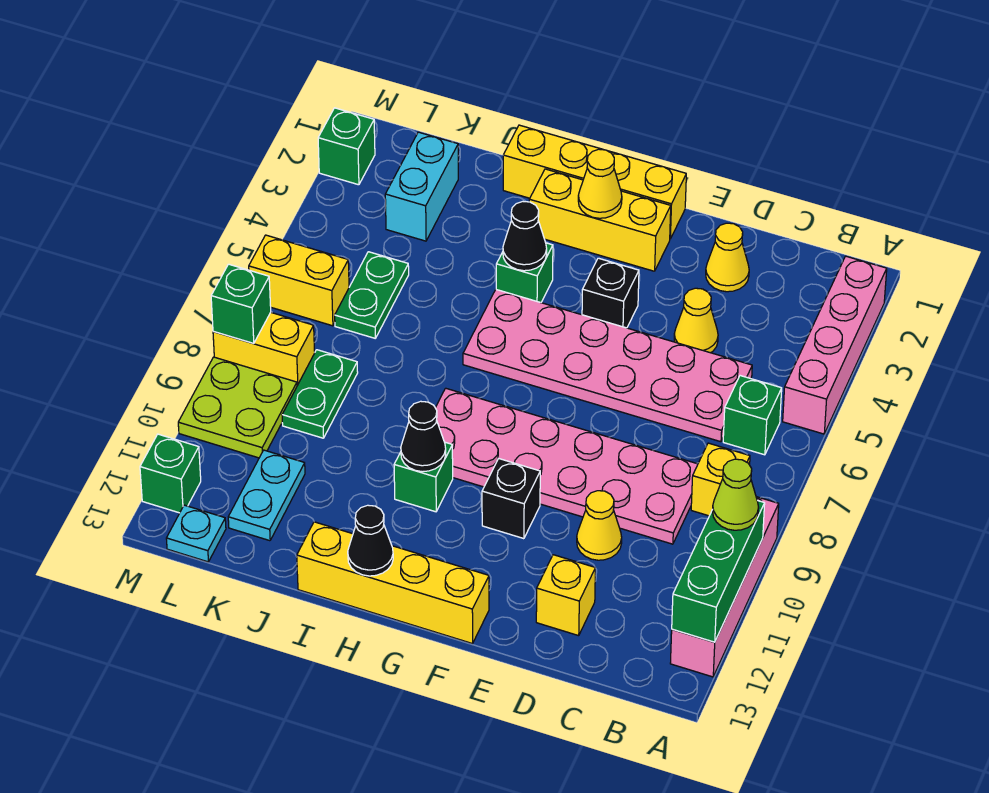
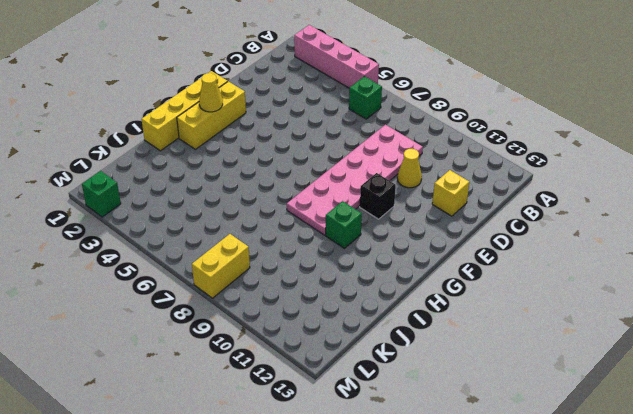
none -> pink brick A9:A12 level 1
none -> yellow brick B8 level 1
none -> pink plate C5:H6 level 1
none -> yellow cone D2 level 1

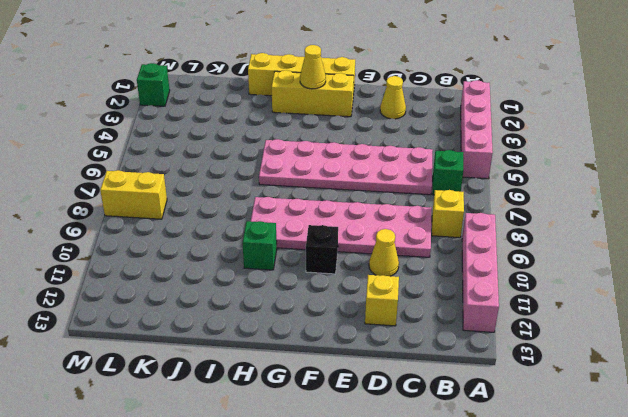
none -> yellow cone D4 level 1
none -> black brick F4 level 1
none -> yellow brick F13:I13 level 1
none -> green brick H4 level 1

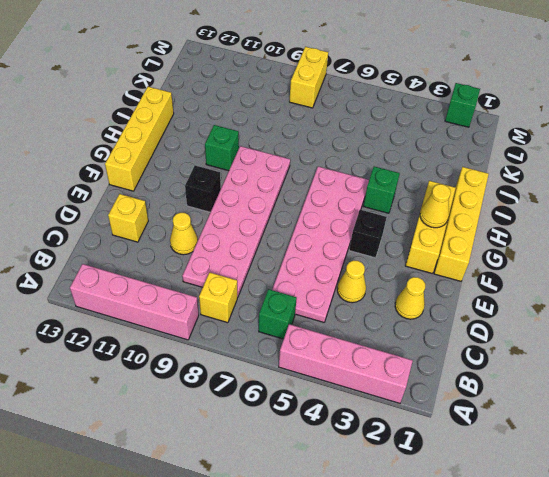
none -> cyan brick K2:K3 level 1
none -> green plate K5:K6 level 1
none -> green plate K8:K9 level 1
none -> cyan plate K11:K12 level 1

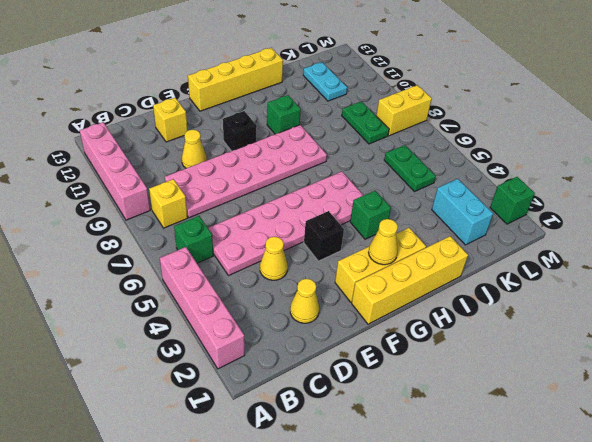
none -> yellow brick L6:M6 level 1
none -> lime plate L9:M10 level 1
none -> cyan plate L13 level 1
none -> green brick M12 level 1

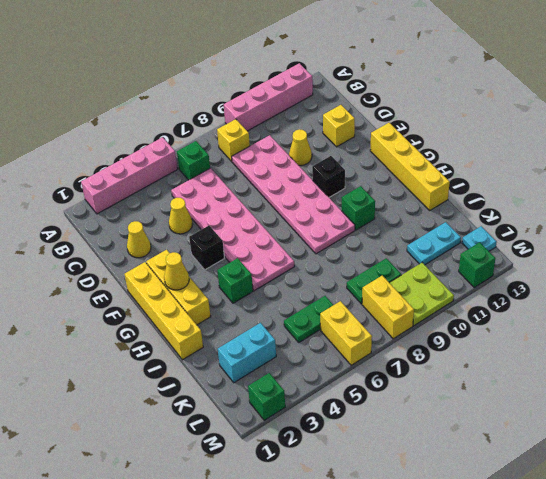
none -> green brick A10:A12 level 2
none -> black cone H4 level 2
none -> black cone H10 level 2
none -> black cone H13 level 2

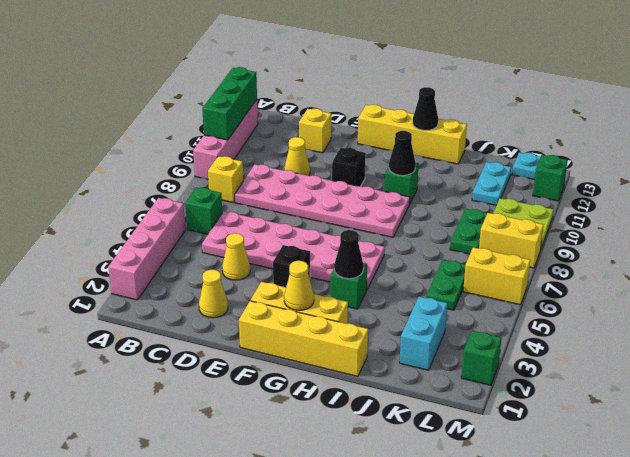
none -> green brick M8 level 2
none -> lime cone A10 level 3

